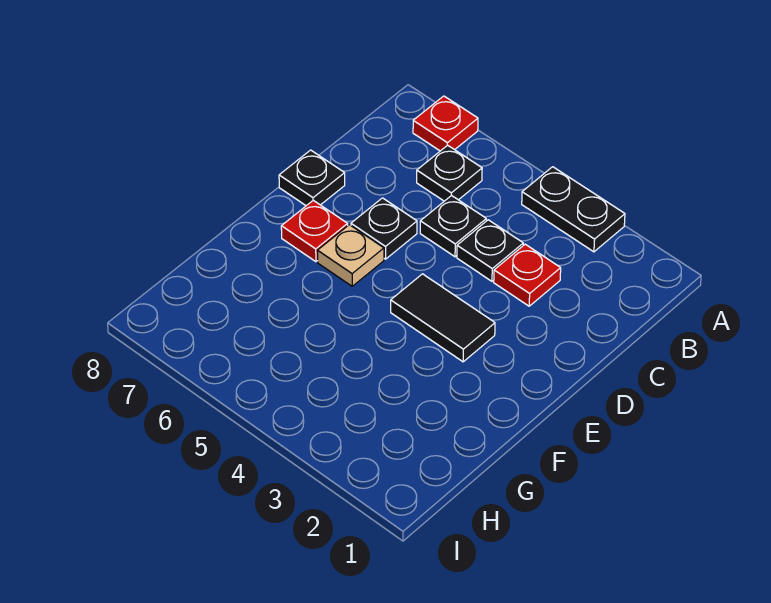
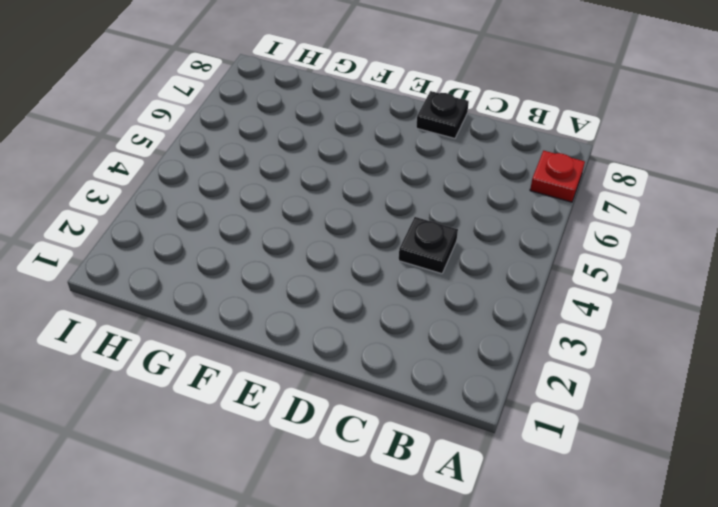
none -> black plate A3:A4 level 1
none -> black plate B6 level 1

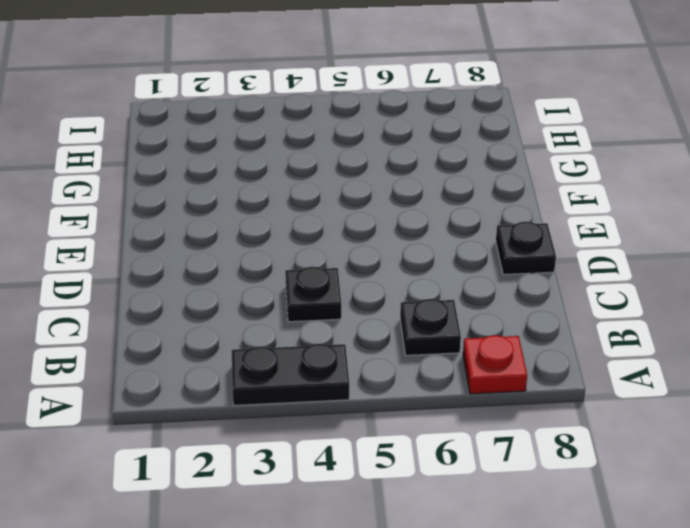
none -> red plate C3 level 1
none -> black plate C5 level 1

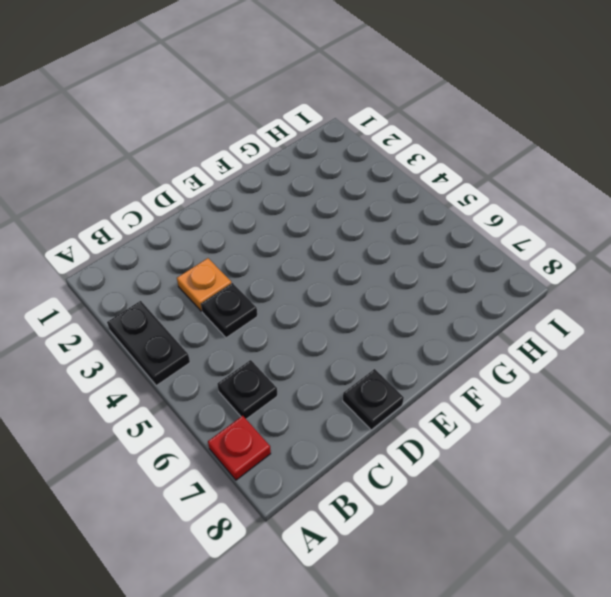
orange plate C3 level 1 -> red plate C3 level 1
none -> black plate C5 level 1
none -> black plate D6 level 1

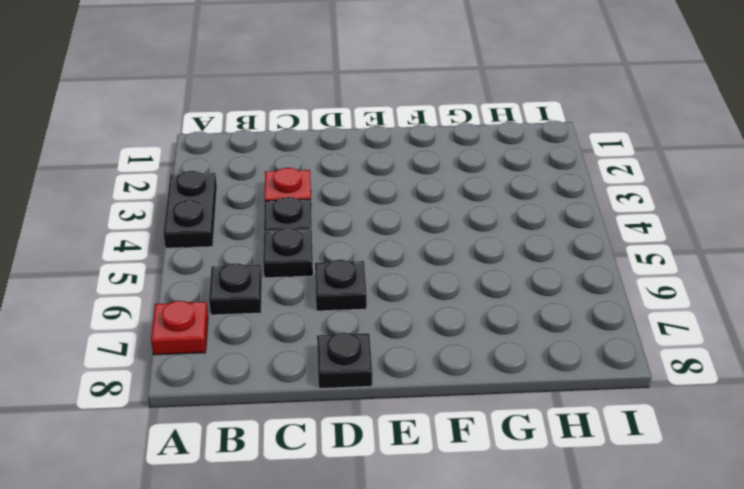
none -> black tile E3:E4 level 1
none -> tan plate E6 level 1

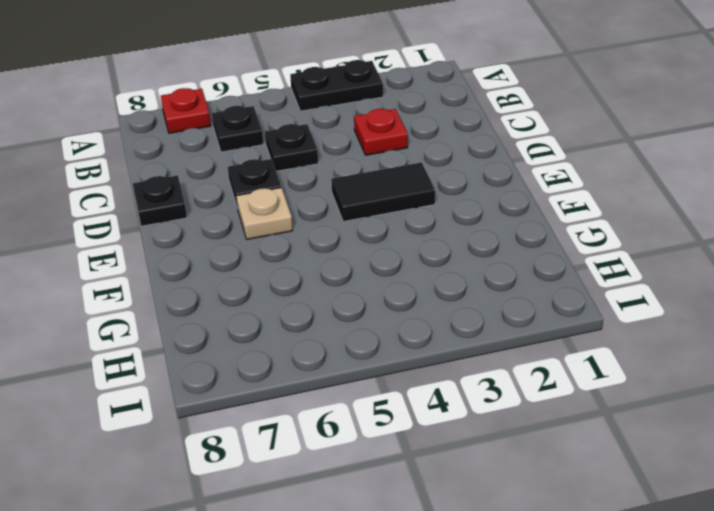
none -> black plate C4 level 1
none -> red plate E7 level 1

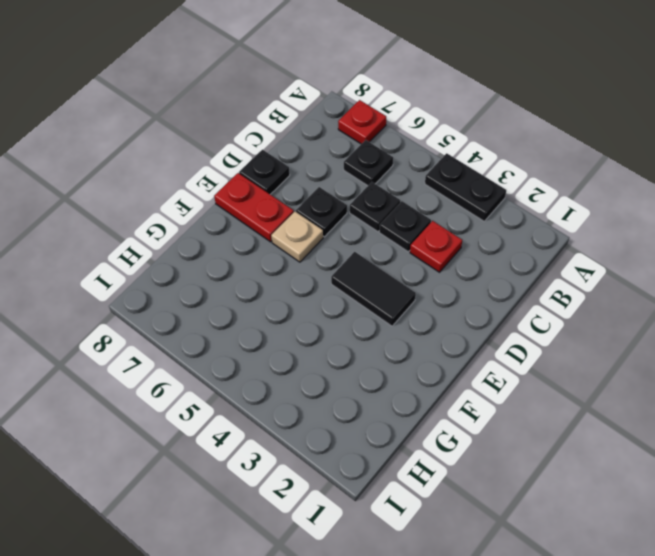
red plate E7:E8 level 1 -> red plate E7 level 1

